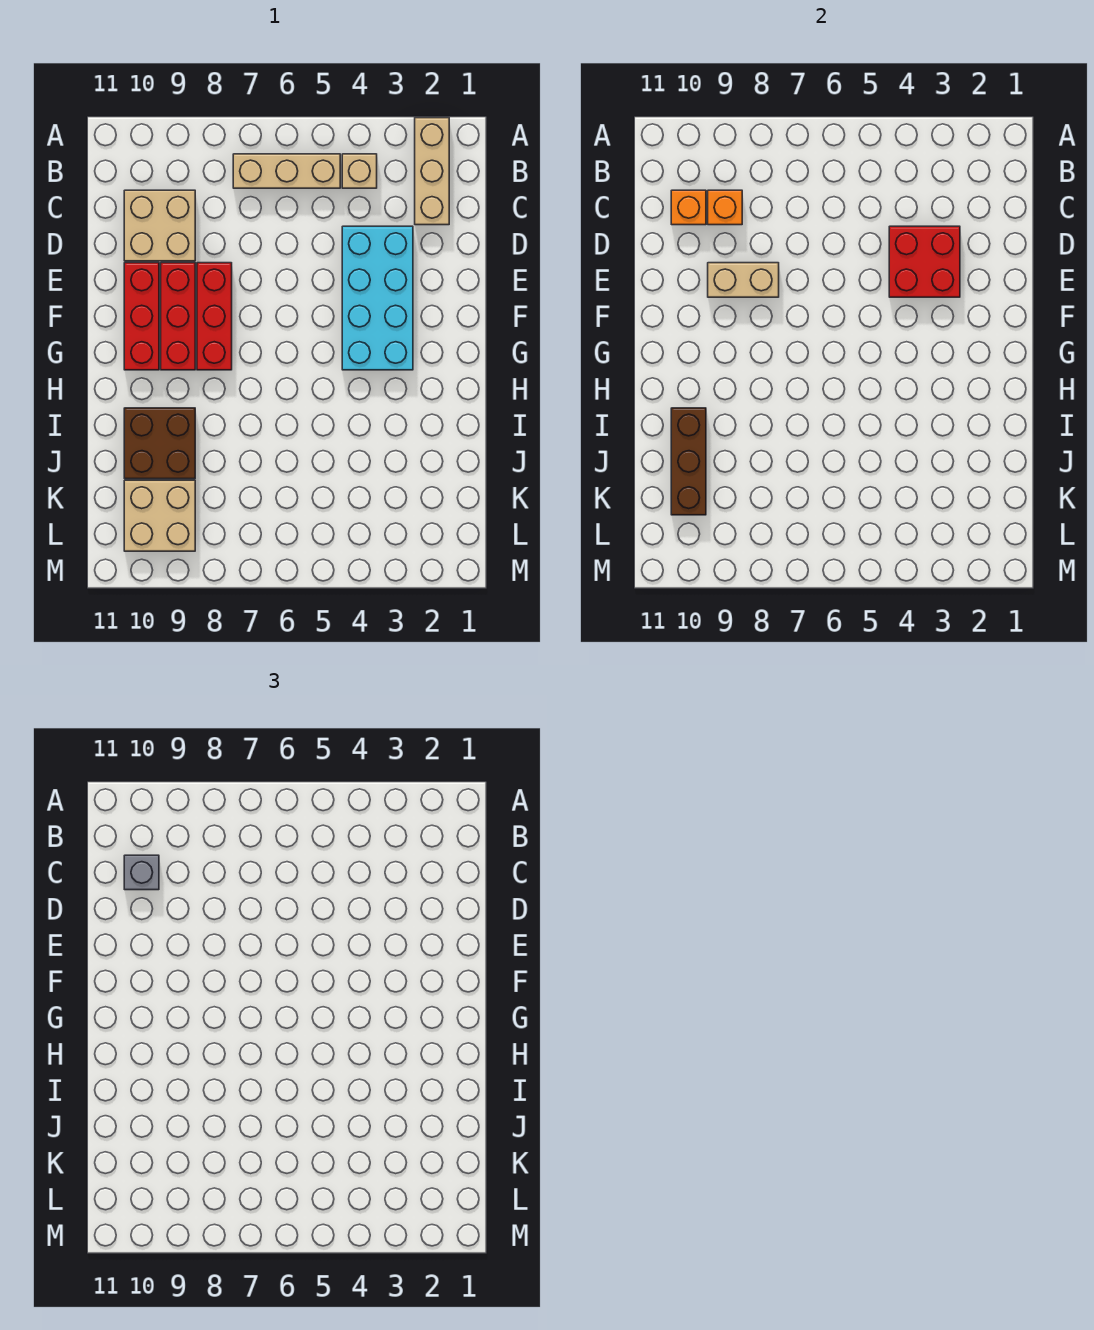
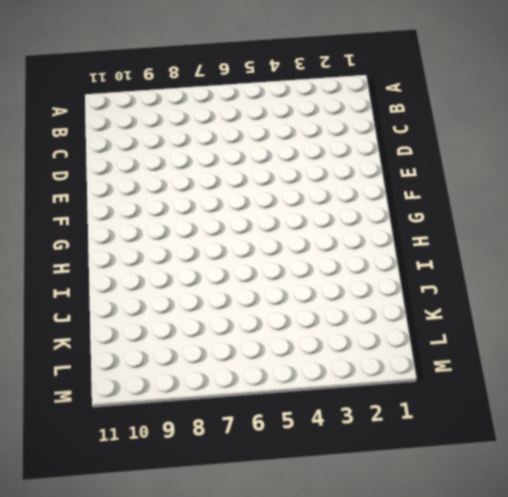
none -> tan brick A2:C2 level 1
none -> tan brick B4 level 1
none -> tan brick B5:B7 level 1

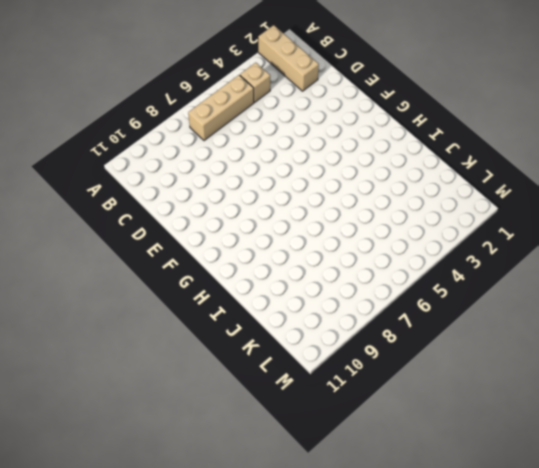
none -> tan brick C9:D10 level 1
none -> cyan brick D3:G4 level 1
none -> red brick E8:G8 level 1

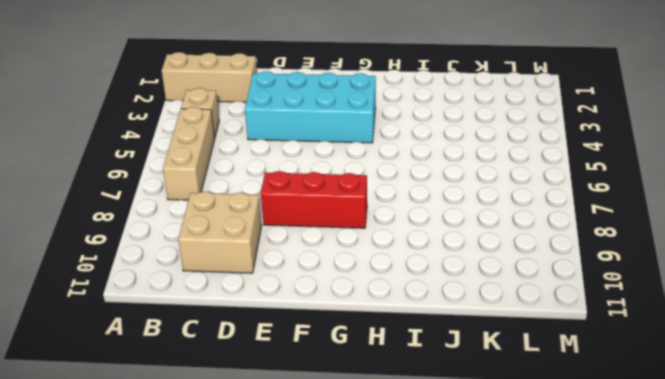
none -> red brick E9:G9 level 1
none -> red brick E10:G10 level 1
none -> brown brick I9:J10 level 1

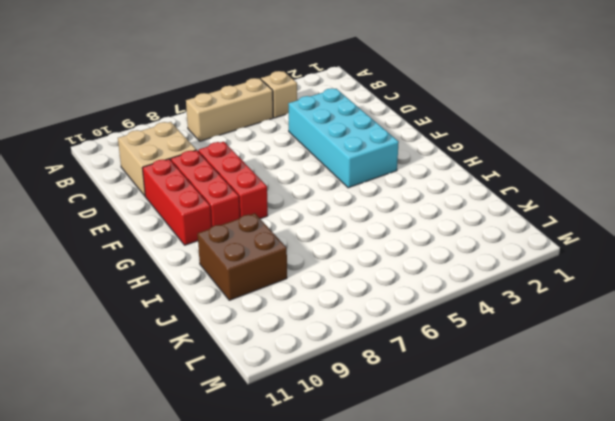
none -> tan brick A2:C2 level 1
none -> tan brick K9:L10 level 1
none -> orange brick C9 level 2

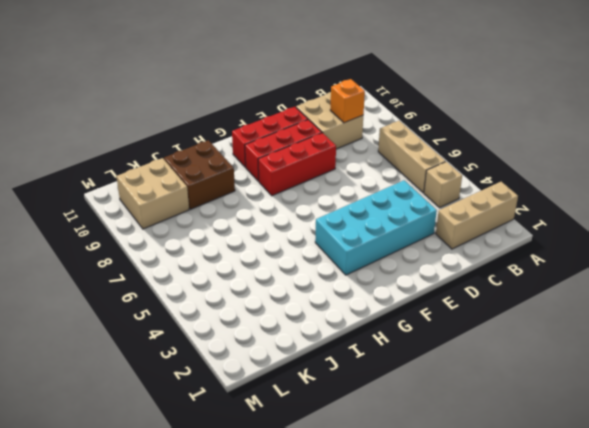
none -> orange brick C10 level 2
none -> red brick D3:E4 level 2
none -> tan brick E8:E9 level 2

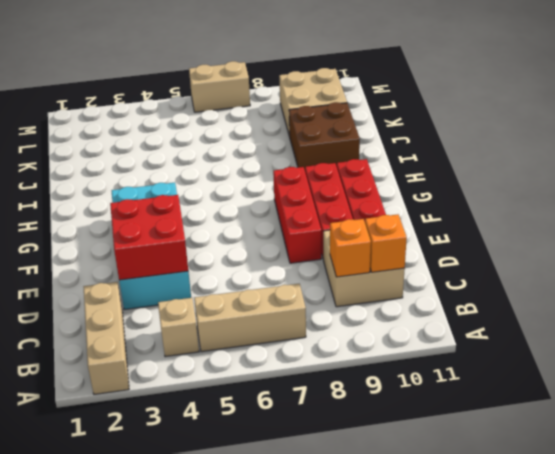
tan brick M6:M7 level 1 -> tan brick E8:E9 level 2
none -> brown brick I10:K10 level 2
none -> grey brick C10 level 3

